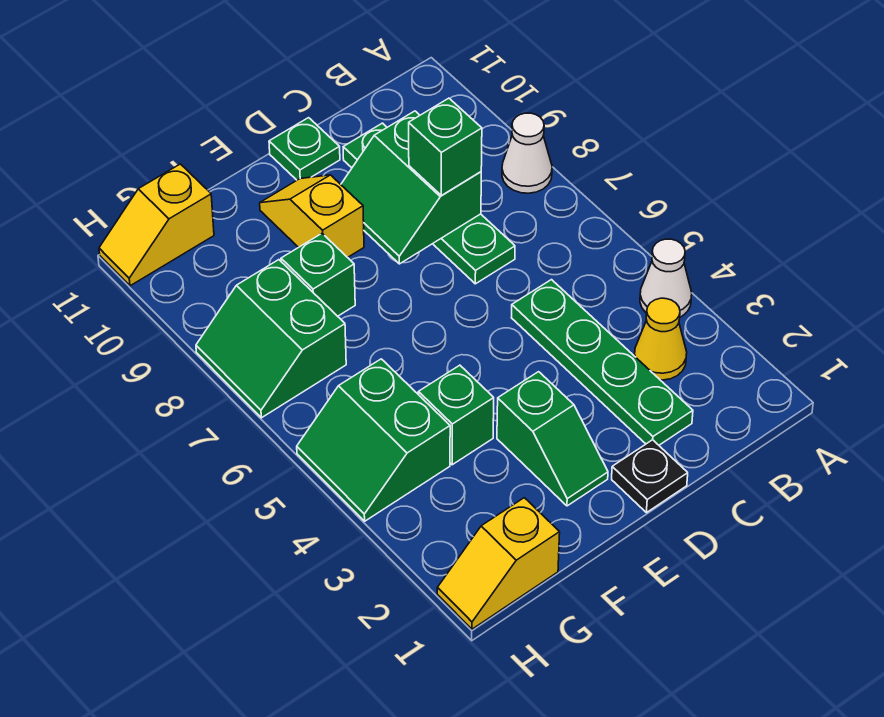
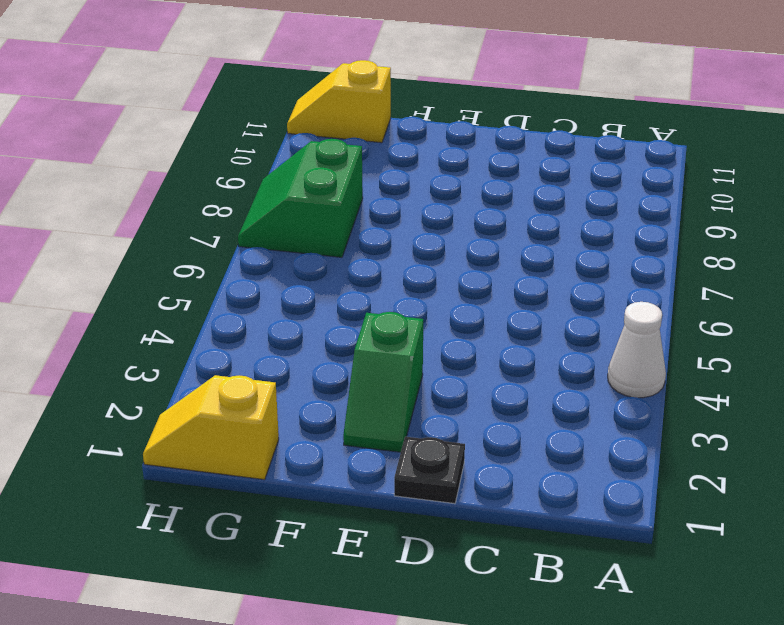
none -> white cone A8 level 1
none -> yellow cone B3 level 1
none -> green plate C2:C5 level 1

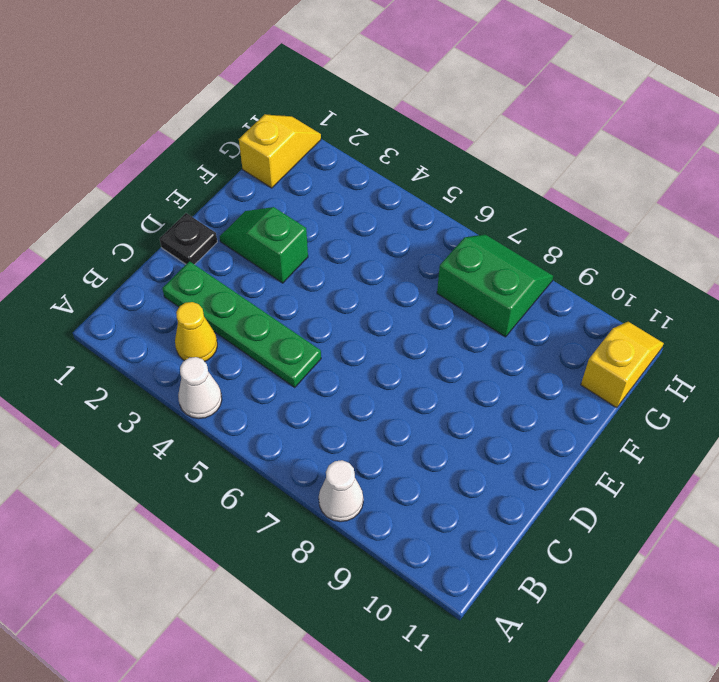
none -> green plate C7:C10 level 1
none -> green plate D11 level 1
none -> yellow slope E9:E10 level 1 top 9

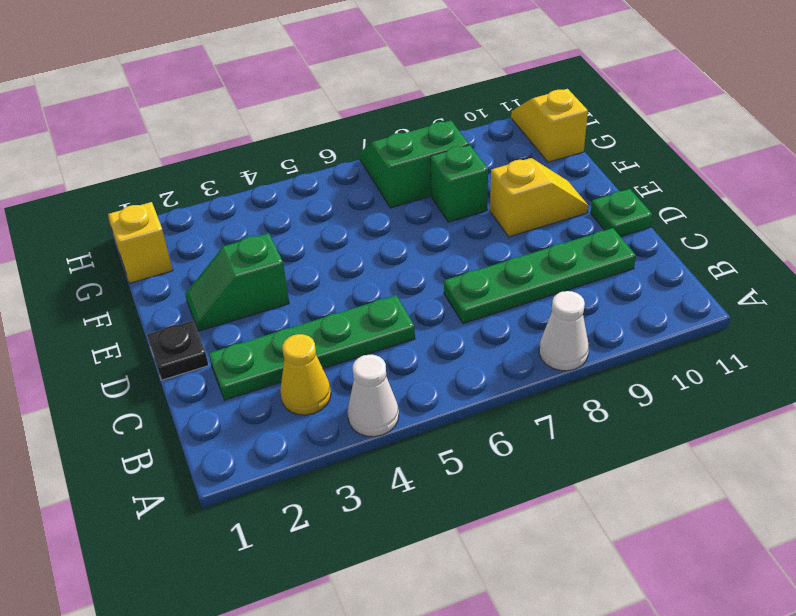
none -> green brick F4 level 1
none -> green slope G4:H5 level 1 top G
none -> green slope C8:D9 level 2 top C

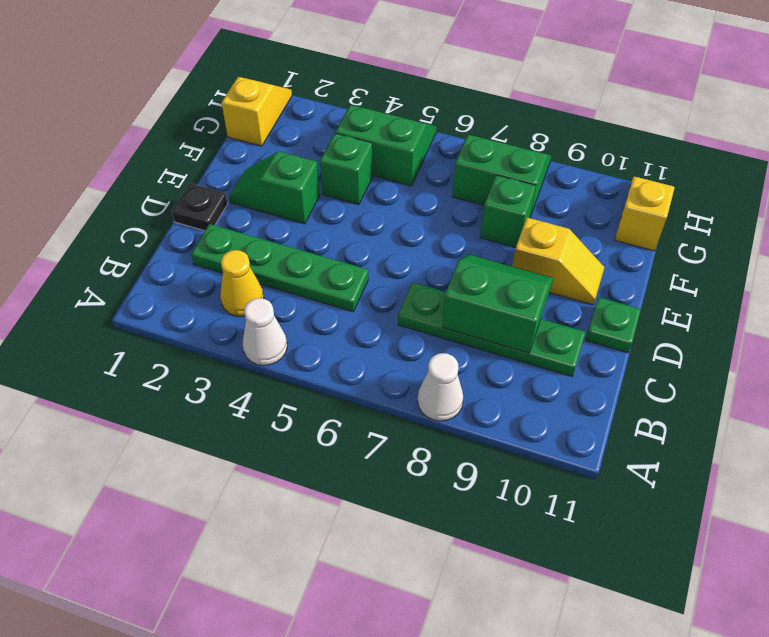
none -> green brick C8 level 3

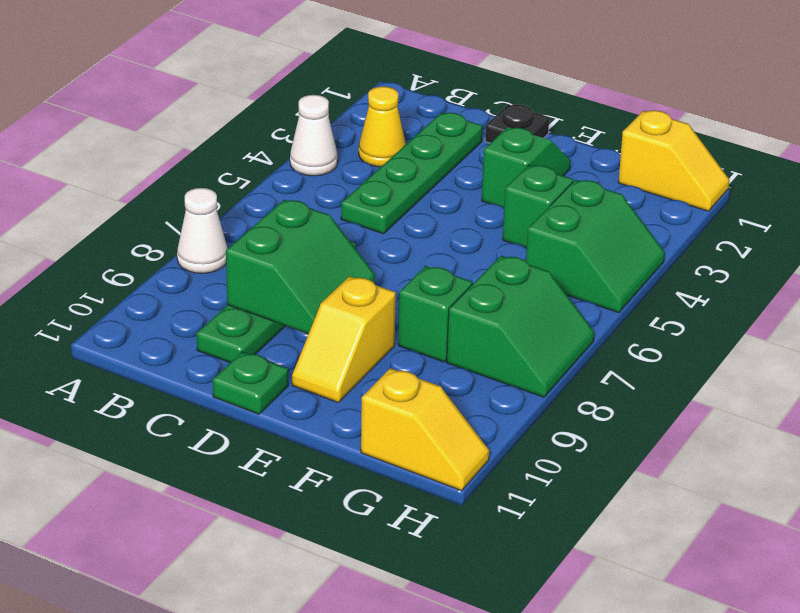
none -> green brick C8 level 3

